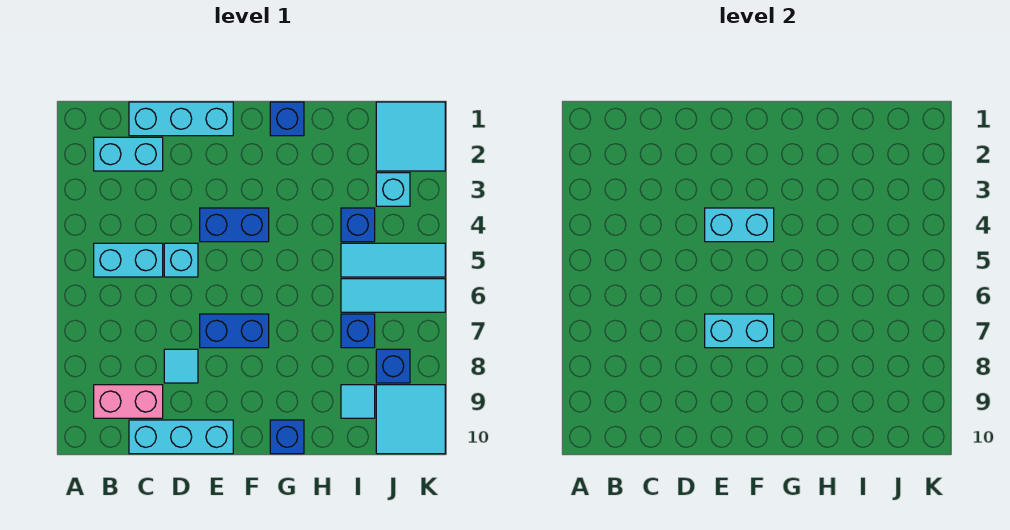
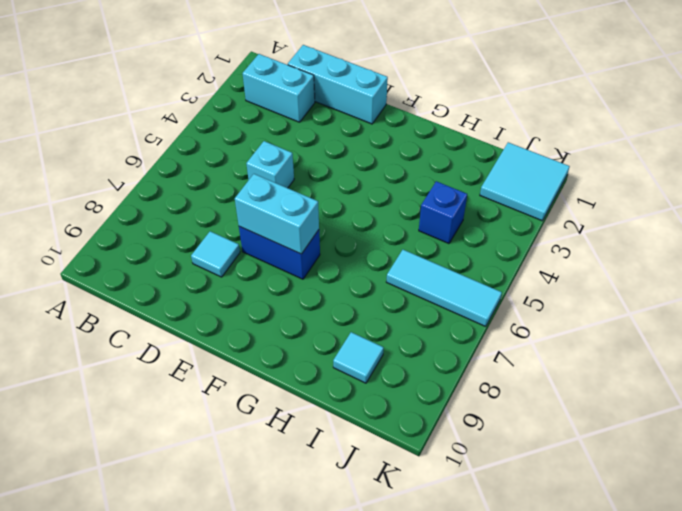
none -> cyan brick B5:C5 level 1
none -> pink brick B9:C9 level 1
none -> cyan brick C10:E10 level 1

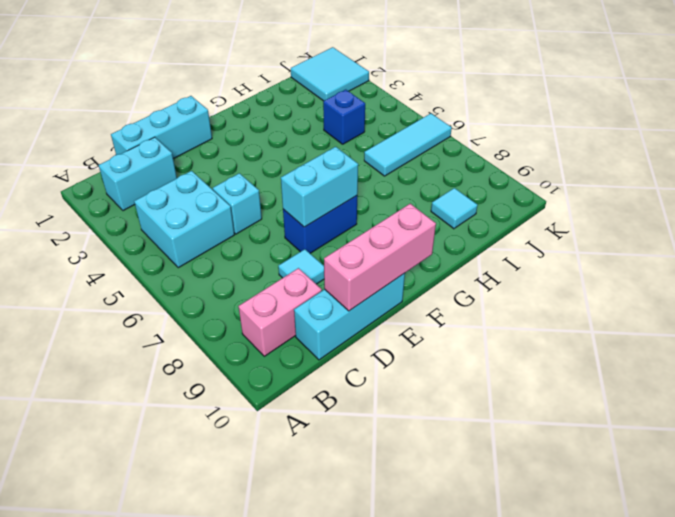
cyan brick B4:C5 level 1 -> cyan brick B5:C5 level 1
pink brick D10:F10 level 2 -> none
none -> blue brick E4:F4 level 1
none -> blue brick G1 level 1
none -> blue brick G10 level 1

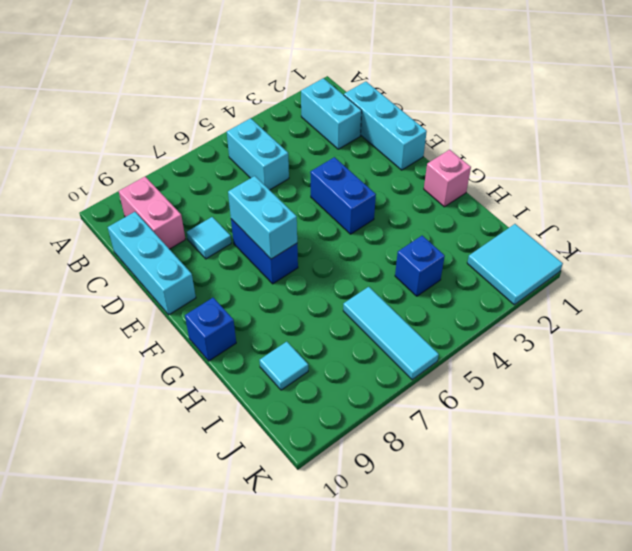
pink brick G1 level 1 -> blue brick G1 level 1
none -> cyan brick D5 level 1
none -> cyan tile I5:K5 level 1
none -> blue brick I7 level 1

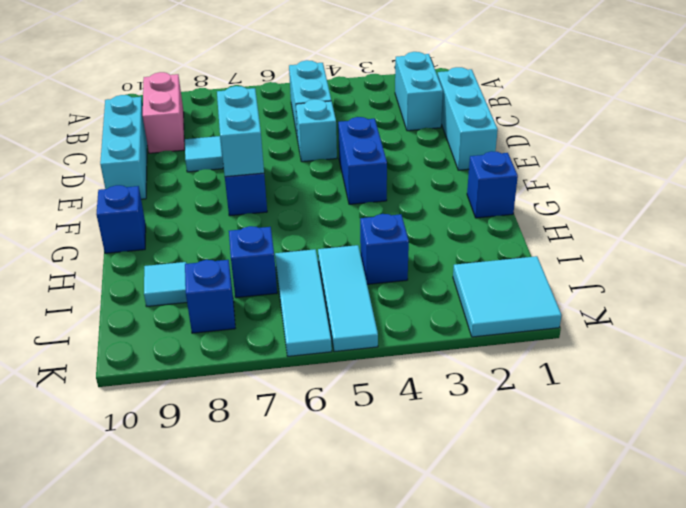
none -> cyan brick J3 level 1
none -> cyan tile J9:K10 level 1
none -> cyan brick E4:F4 level 2

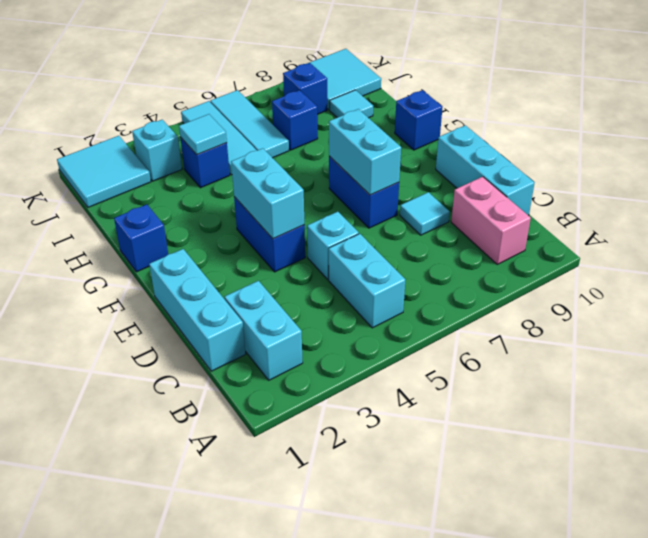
cyan tile I4 level 2 -> none

